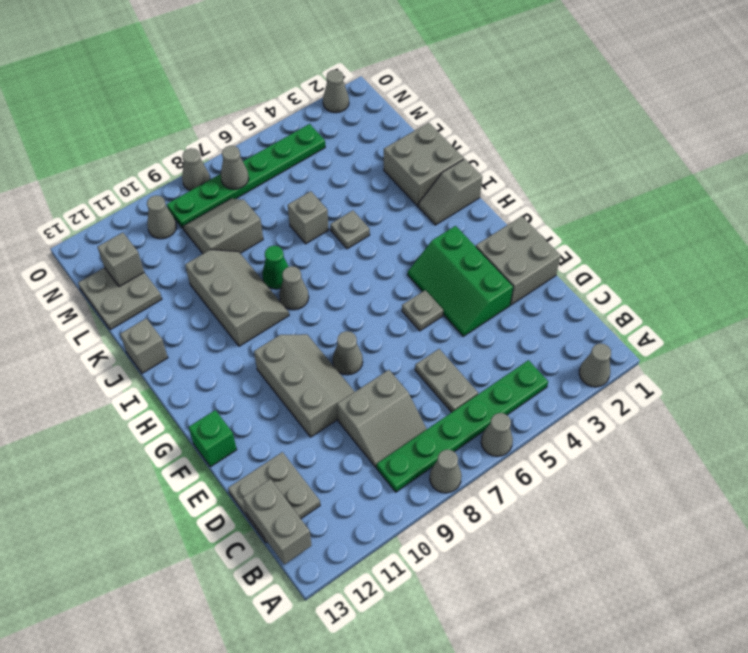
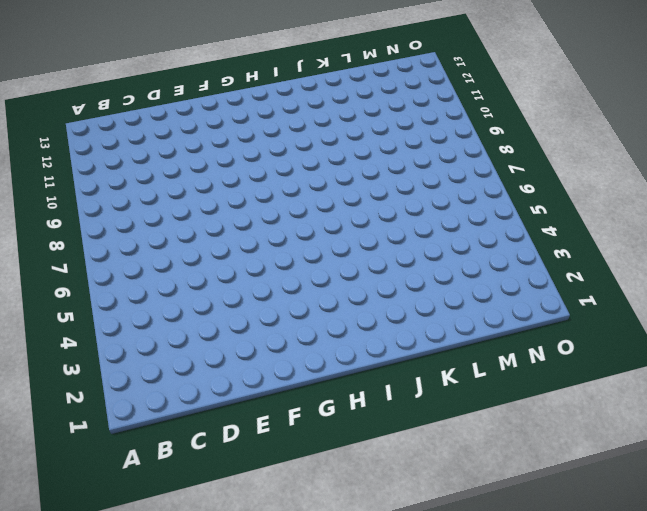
none -> grey cone A2 level 1
none -> grey cone A6 level 1
none -> grey cone A8 level 1
none -> green plate B4:B9 level 1

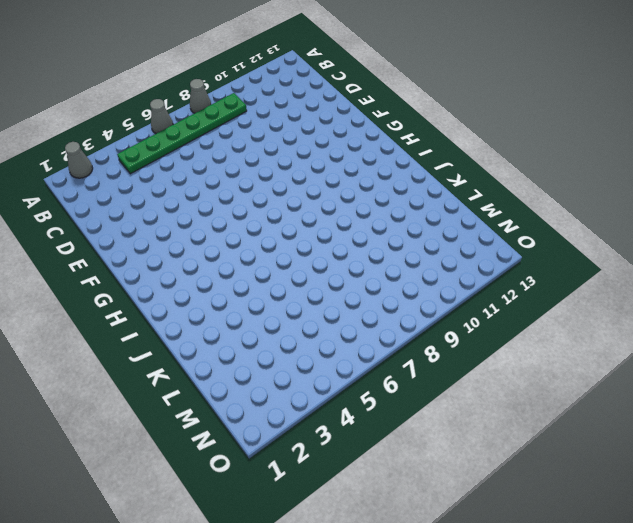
none -> grey plate C6:D6 level 1
none -> grey slope C8:D9 level 1 top D
none -> grey plate C12:D13 level 1
none -> grey brick E1:F2 level 1

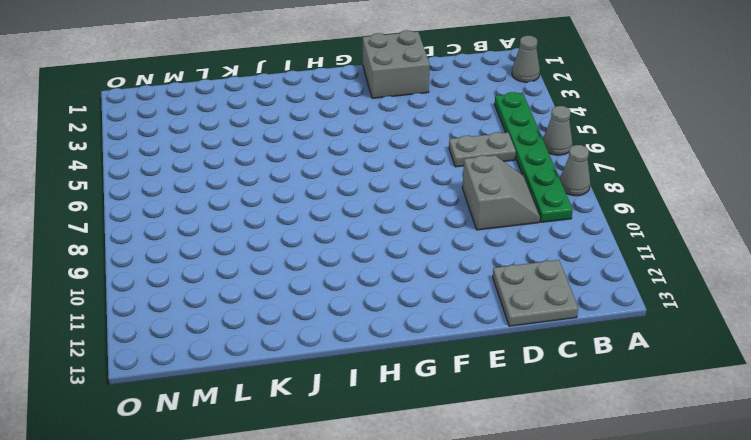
none -> green slope E3:G4 level 1 top 3
none -> grey slope E9:G10 level 1 top 10
none -> grey plate F5 level 1
none -> grey cone F8 level 1

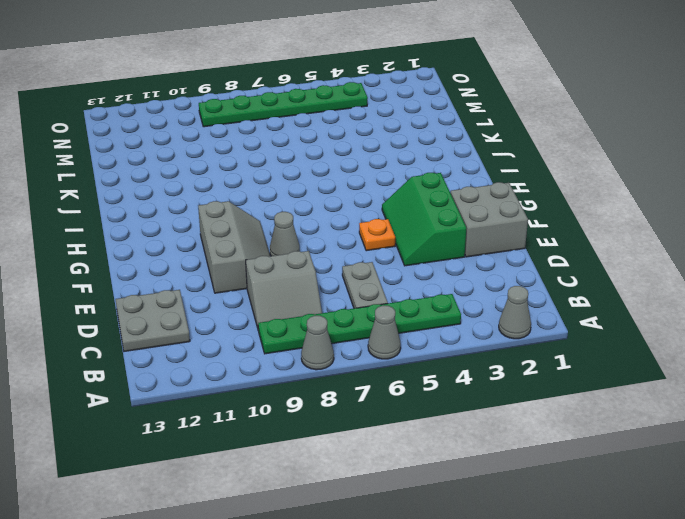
orange plate F5 level 1 -> grey plate F5 level 1
none -> green brick F13 level 1
none -> grey slope I1:I2 level 1 top 1
none -> grey cone I8 level 1
none -> grey slope I9:K10 level 1 top 10

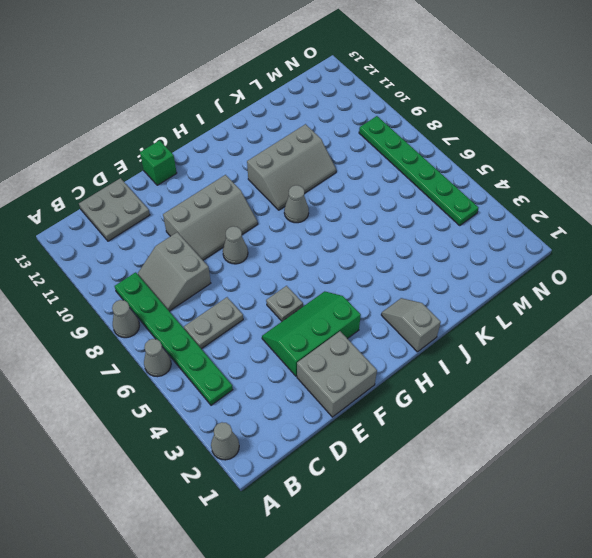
none -> grey brick J1:K2 level 1
none -> grey plate J5 level 1
none -> green cone J8 level 1
none -> grey brick J13 level 1

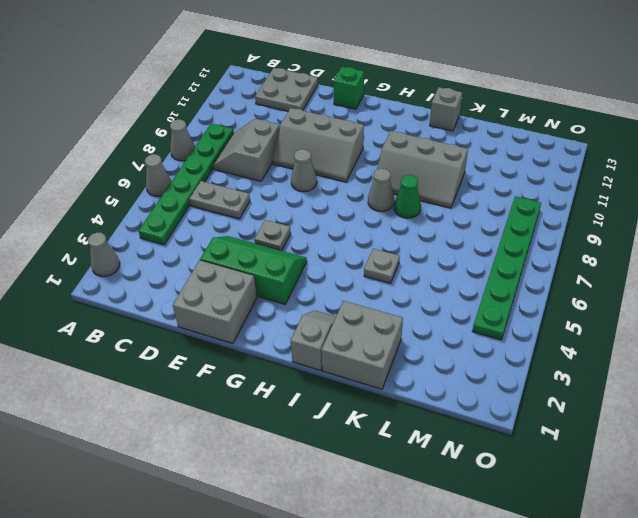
none -> grey brick K6 level 1
none -> grey slope L8:M9 level 1 top L
none -> grey plate L12:M13 level 1
none -> grey cone N10 level 1

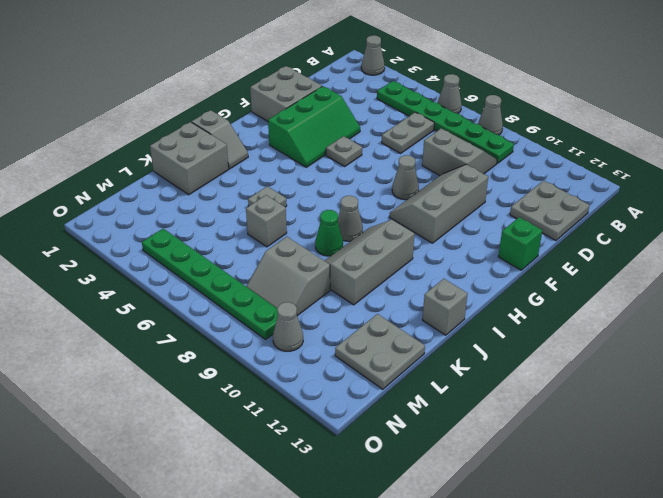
none -> grey cone O2 level 1
none -> grey cone O8 level 1
none -> grey brick B13:C13 level 2
none -> grey brick M12 level 2

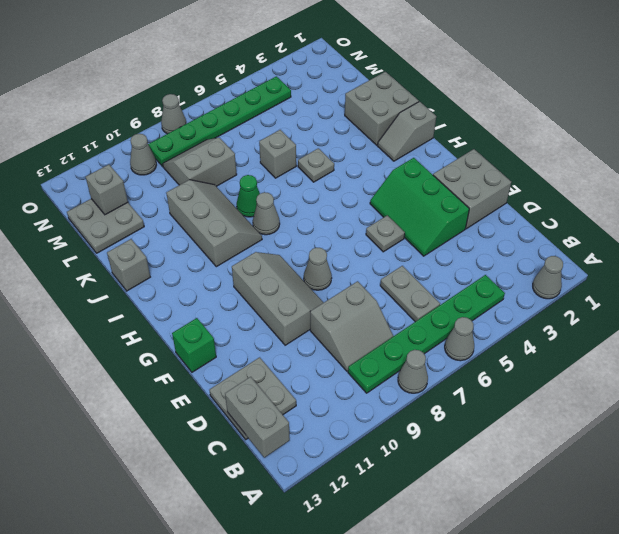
none -> grey cone O2 level 1
none -> grey cone N7 level 2

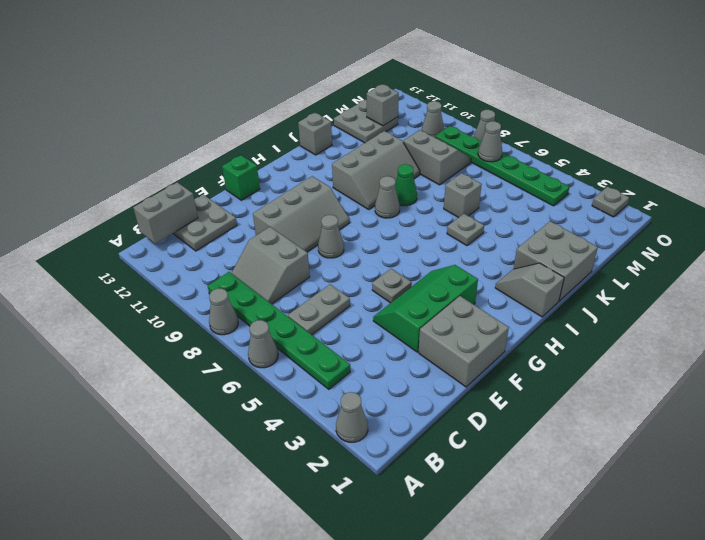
grey plate O2 level 1 -> grey cone O2 level 1

